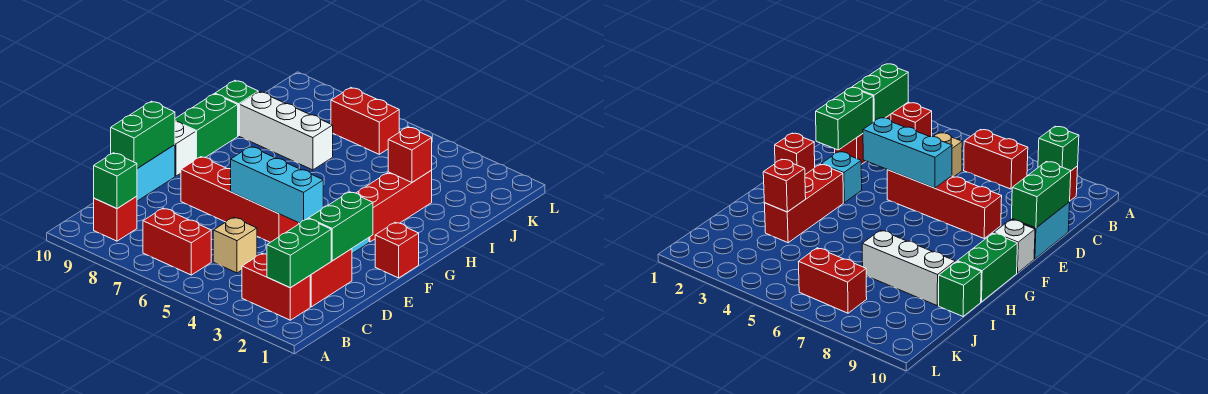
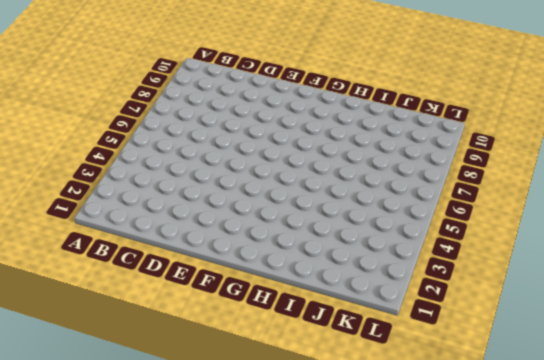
none -> red brick B2:B3 level 1
none -> red brick B6:B7 level 1
none -> red brick B9 level 1

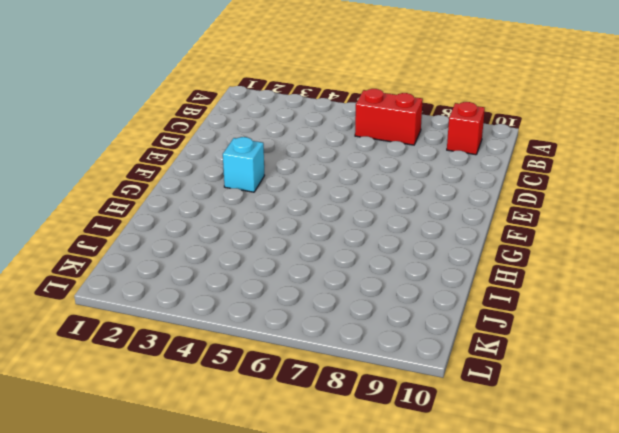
none -> red brick B2:B3 level 1
none -> red brick C2:D2 level 1
none -> tan brick C5 level 1

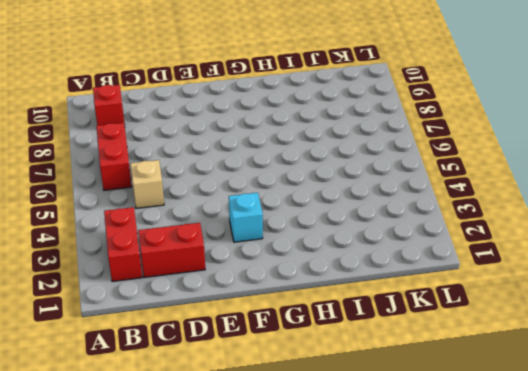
none -> cyan brick D10:E10 level 1
none -> red brick E5:E8 level 1
none -> red brick F1 level 1

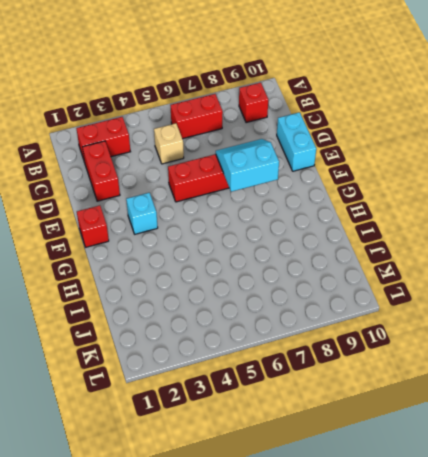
cyan slope E7:F8 level 2 top F -> none
none -> white brick F10 level 1
none -> red brick G3:I3 level 1
none -> green brick G10:H10 level 1

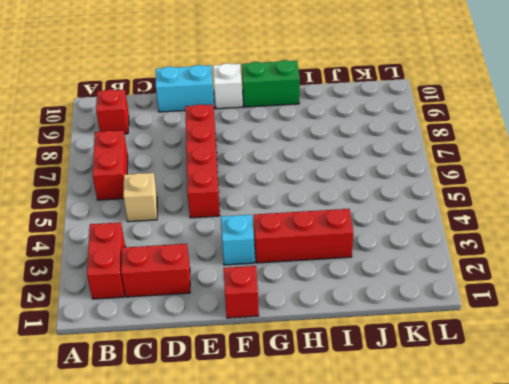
none -> white brick I7:I9 level 1
none -> green brick I10 level 1
none -> red brick K6:K7 level 1

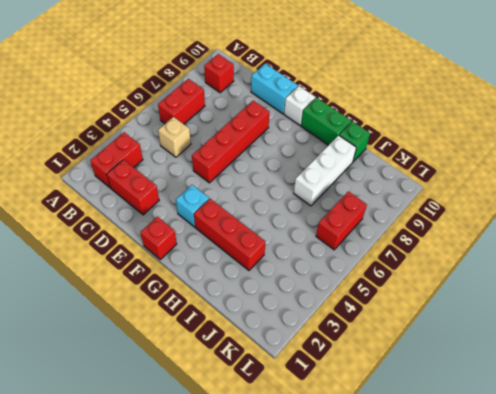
none -> green brick B2:C2 level 2
none -> green brick B9 level 2
none -> green brick D2:E2 level 2

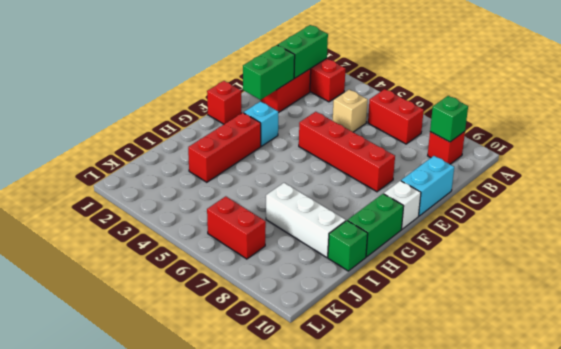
none -> green brick D10:E10 level 2
none -> cyan brick E4:E6 level 2
none -> red brick I3 level 2

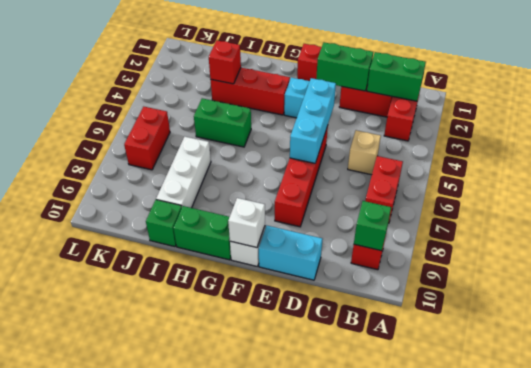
white brick F10 level 2 -> none
green brick H5:I5 level 1 -> green brick D10:E10 level 2

